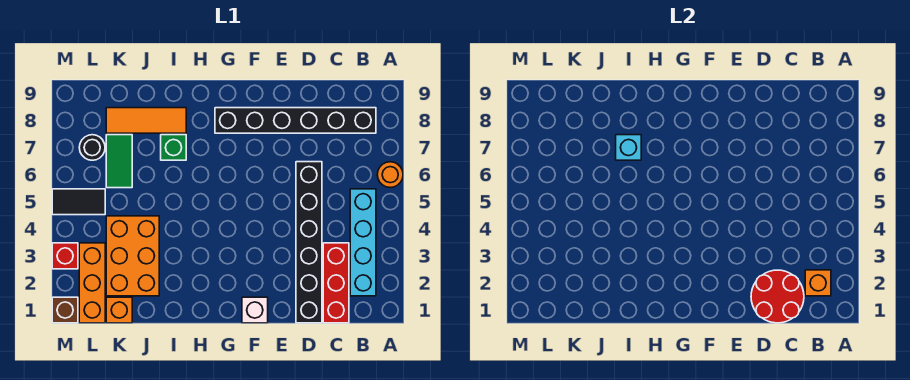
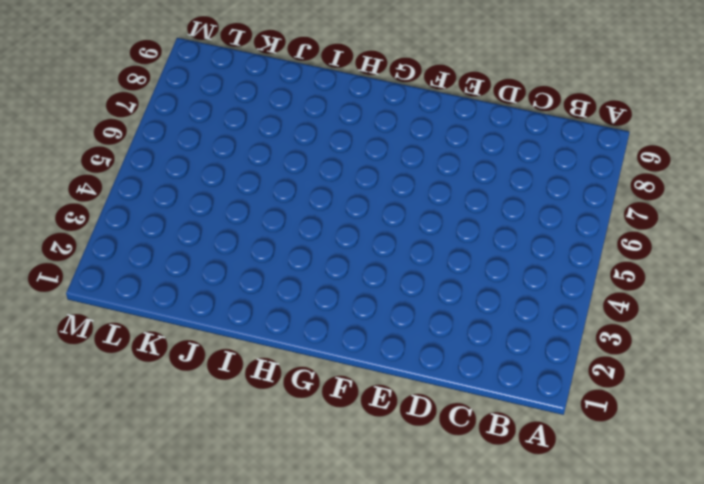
none -> orange round brick A6 level 1
none -> cyan brick B2:B5 level 1
none -> black brick B8:G8 level 1

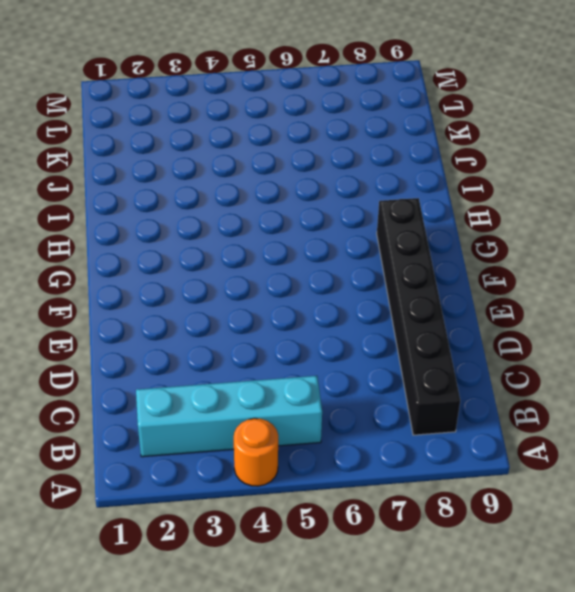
orange round brick A4 level 1 -> orange round brick A6 level 1
none -> red brick C1:C3 level 1
none -> black brick D1:D6 level 1
none -> white brick F1 level 1

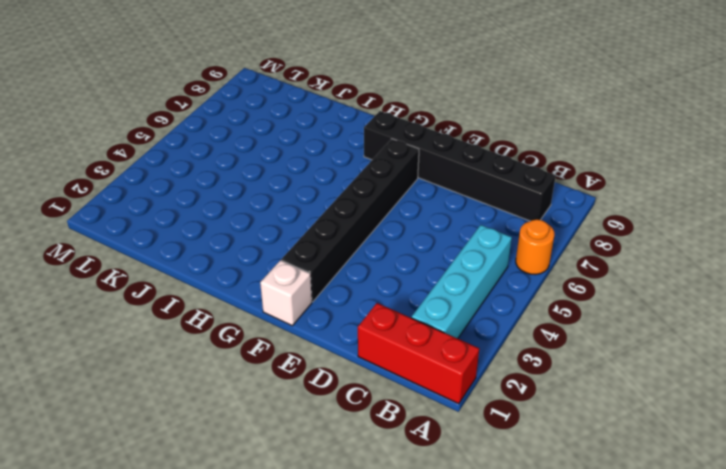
red brick A1:C1 level 1 -> red brick C1:C3 level 1
black brick F2:F7 level 1 -> black brick D1:D6 level 1
none -> green brick I7 level 1
none -> orange tile I8:K8 level 1
none -> orange brick J2:K4 level 1

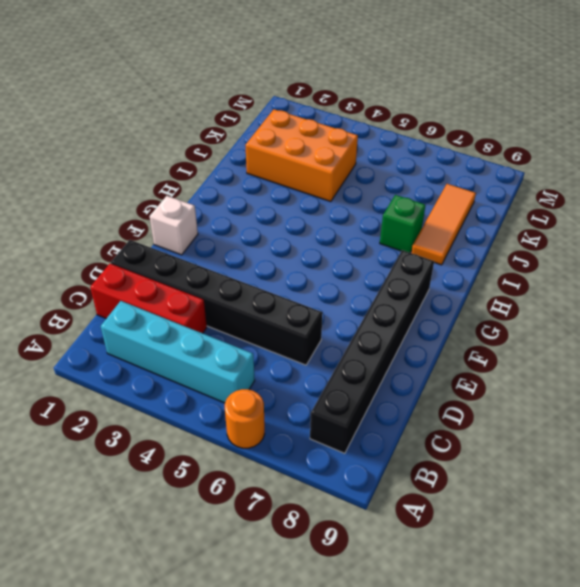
none -> orange brick K1 level 1
none -> green tile K6:K7 level 1
none -> orange brick L1:L3 level 1

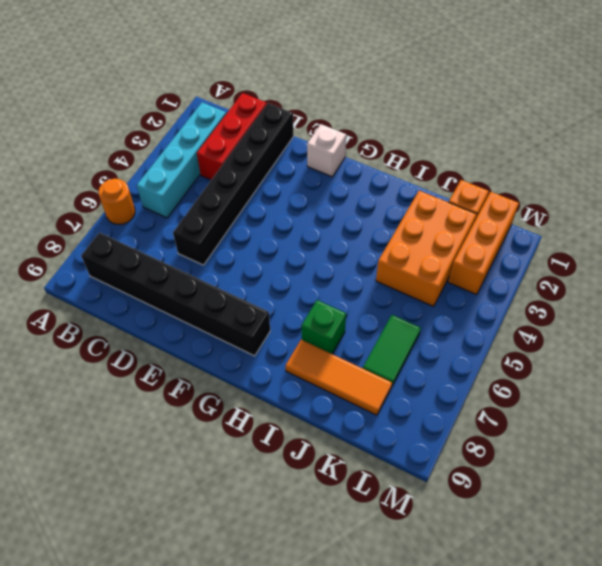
none -> black tile L5:M5 level 1
none -> black round brick L7 level 1
none -> brown brick M1 level 1

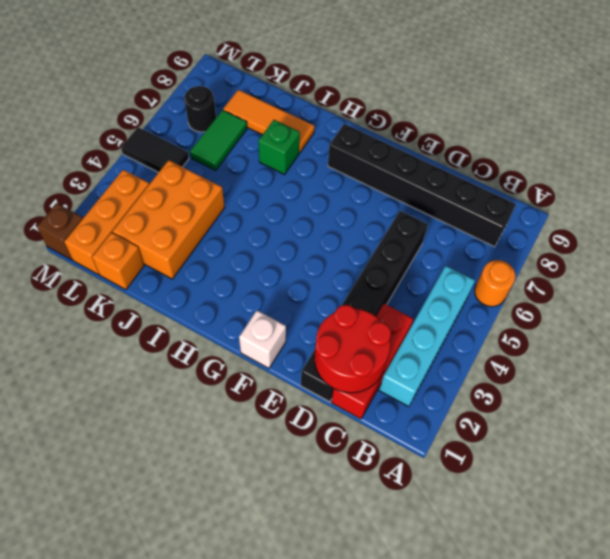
none -> red brick M3 level 1
none -> orange brick B2 level 2
none -> cyan brick I7 level 2

